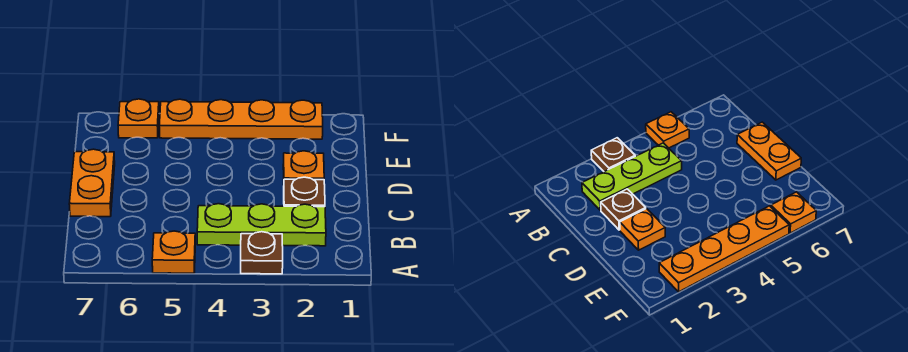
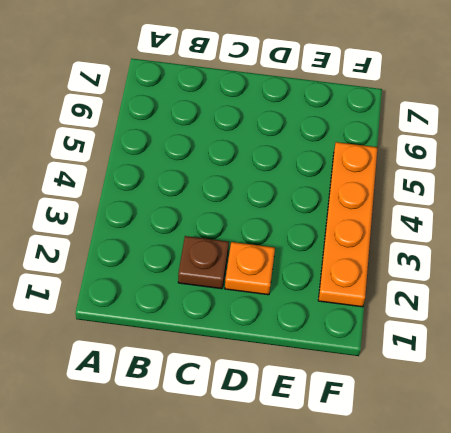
none -> brown plate A3 level 1
none -> orange plate A5 level 1

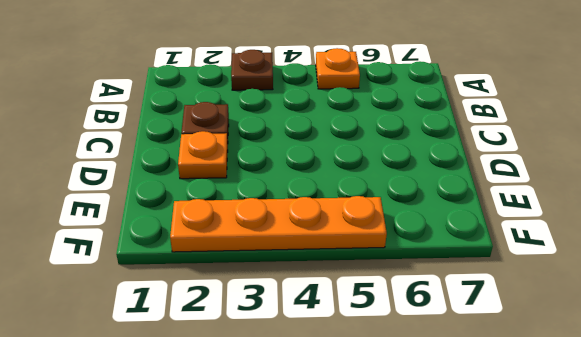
none -> lime plate B2:B4 level 1
none -> orange plate C7:D7 level 1

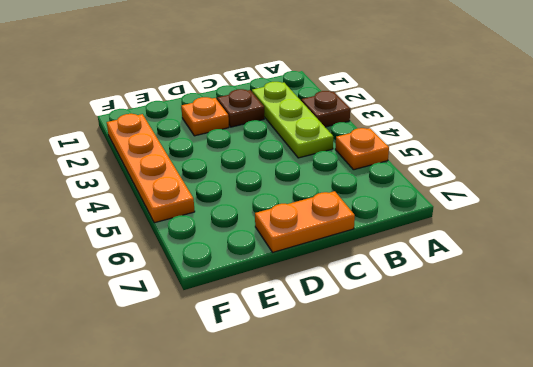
none -> orange plate F6 level 1

